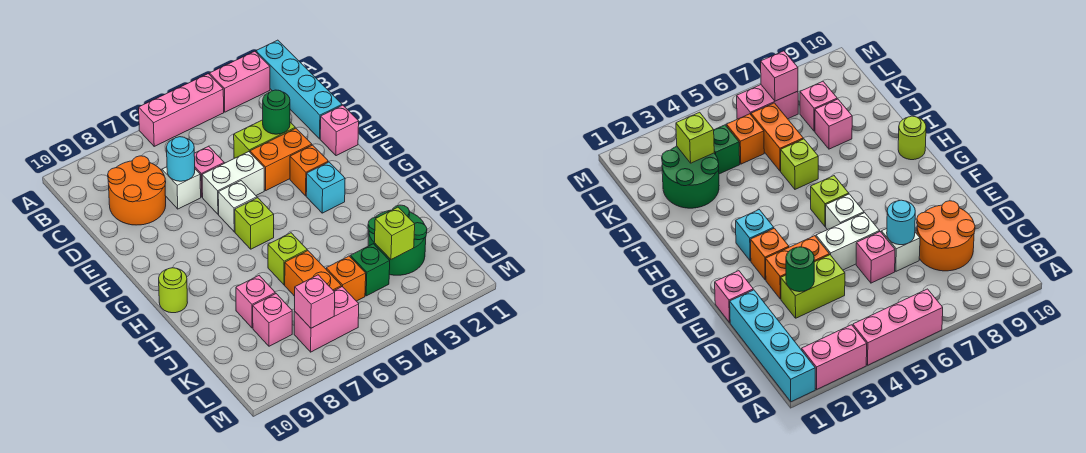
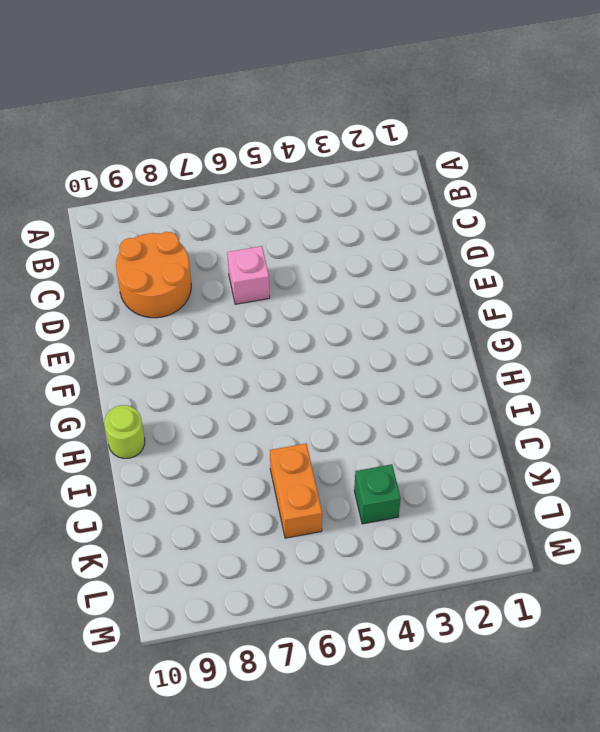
none -> cyan brick A1:D1 level 1
none -> pink brick A2:A3 level 1
none -> pink brick A4:A6 level 1

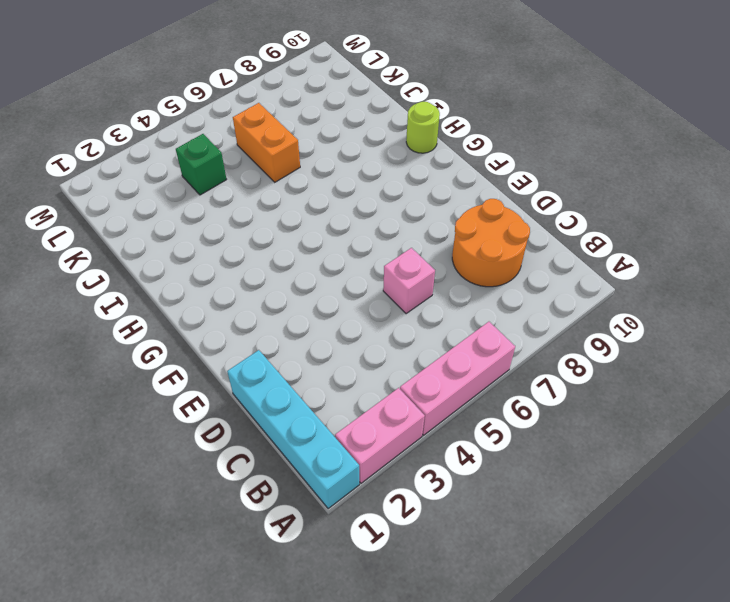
none -> lime brick D3:D4 level 1
none -> white brick D7 level 1
none -> pink brick E1 level 1

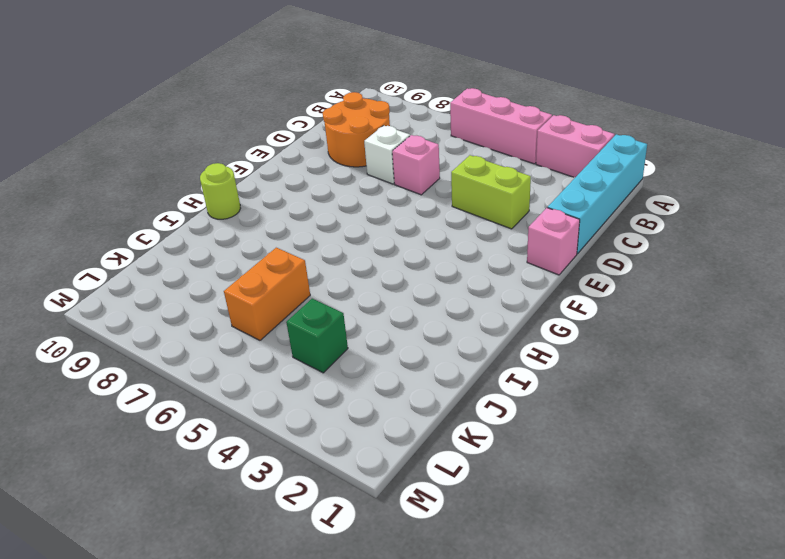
none -> orange brick E3:E4 level 1
none -> white brick E5:E6 level 1
none -> orange brick F3 level 1

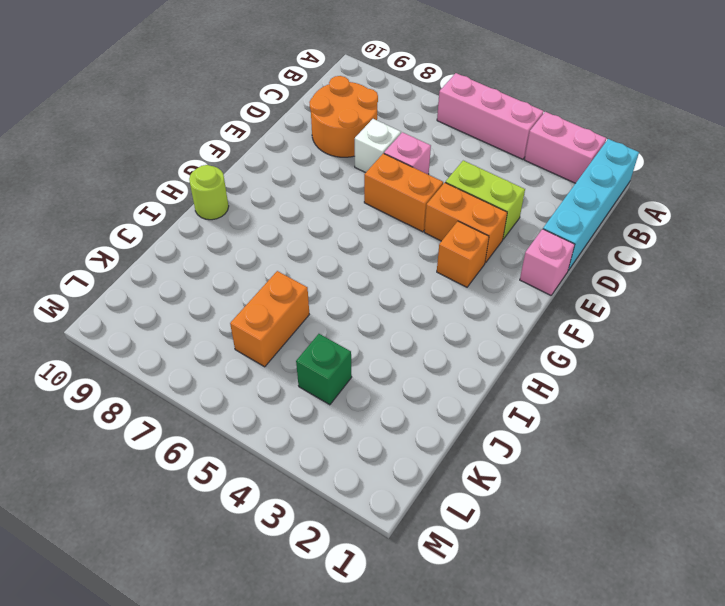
orange brick E5:E6 level 1 -> white brick E5:E6 level 1
none -> white brick F6 level 1
none -> cyan brick G3 level 1
none -> lime brick G6 level 1

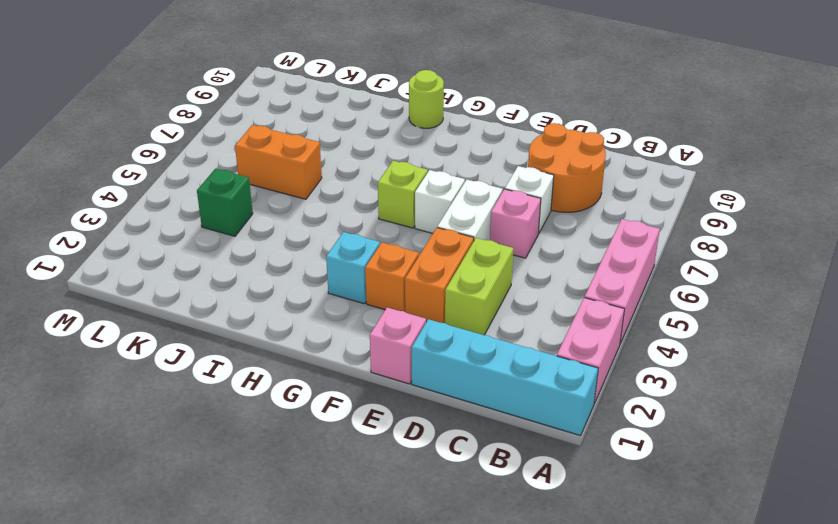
none -> lime brick I6 level 1
none -> green round brick J2:K3 level 1
none -> pink brick J8 level 1

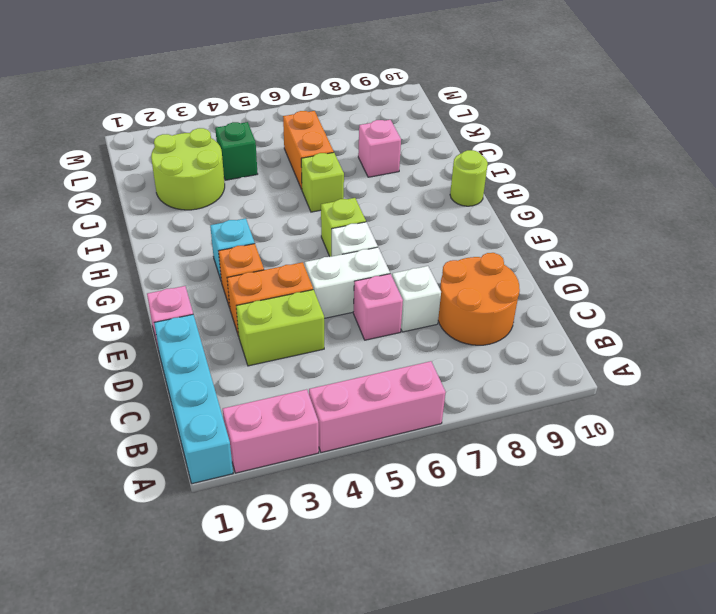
lime round brick J2:K3 level 1 -> green round brick J2:K3 level 1
none -> orange brick K5 level 1
none -> pink brick K8 level 1
none -> pink brick L6:L7 level 1

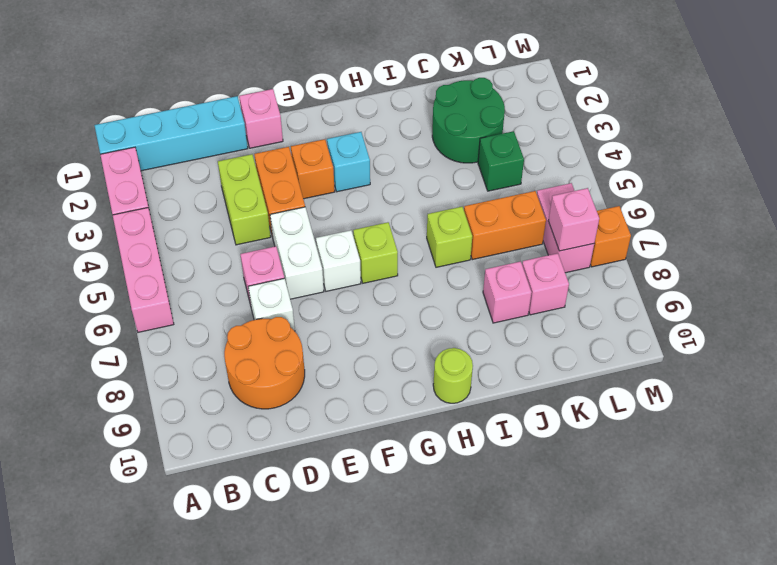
orange brick M7 level 1 -> orange brick K5 level 1
none -> green round brick D3 level 2
none -> cyan round brick D7 level 2
none -> lime brick K3 level 2

